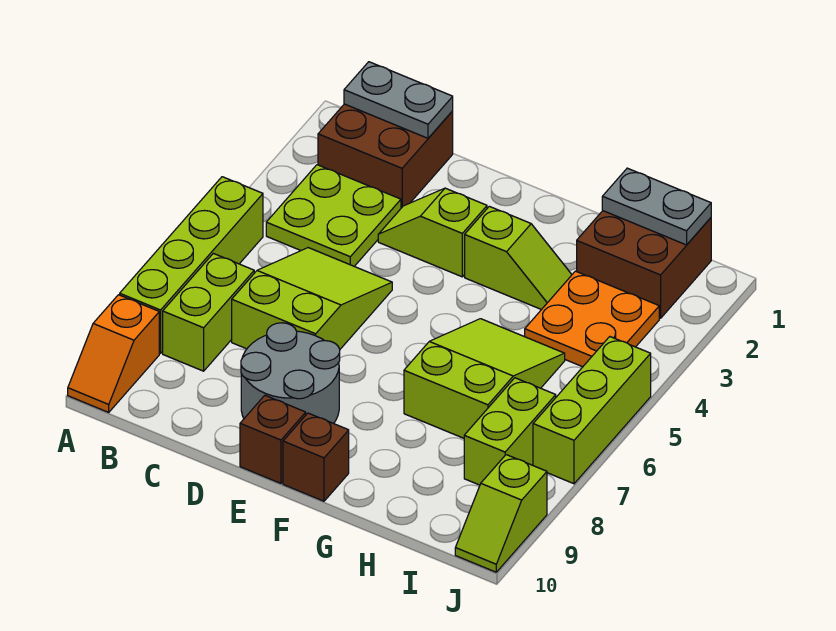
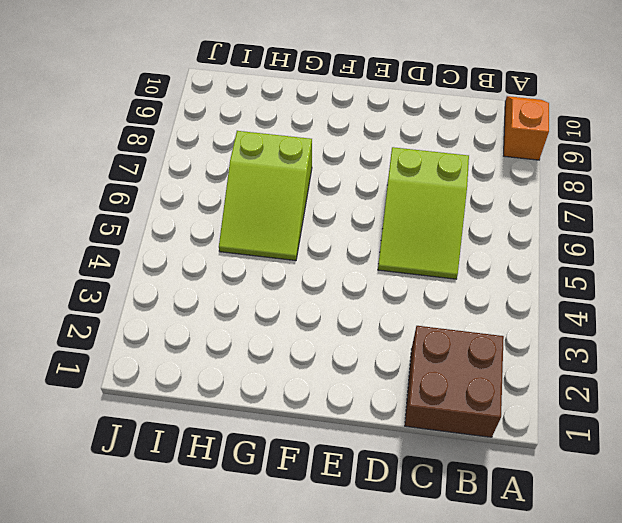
none -> lime brick A5:A8 level 1
none -> lime plate B3:C4 level 1
none -> lime brick B7:B8 level 1

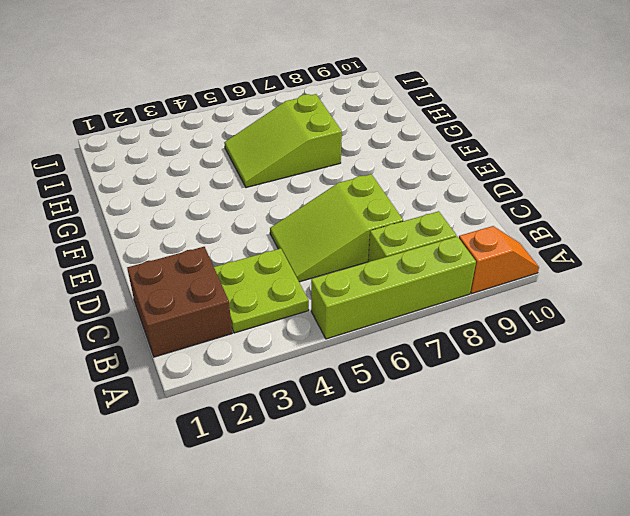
none -> lime slope D3:E3 level 1 top E
none -> grey round brick D8:E9 level 1
none -> brown brick E10 level 1

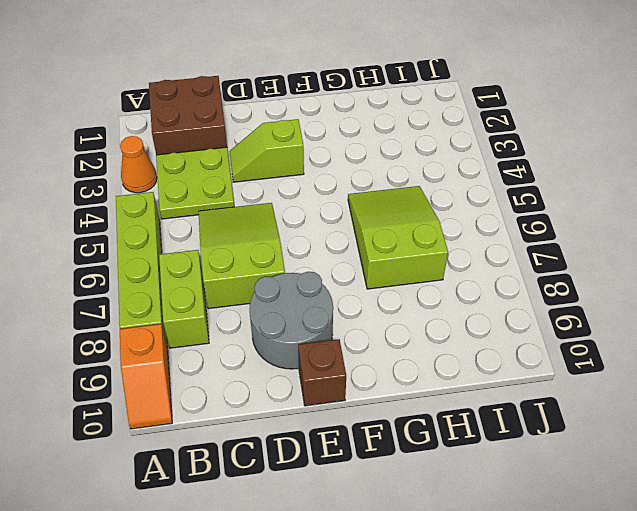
orange cone A3 level 1 -> none
none -> lime slope F3:G3 level 1 top F
none -> brown brick F10 level 1
none -> brown brick H1:I2 level 1

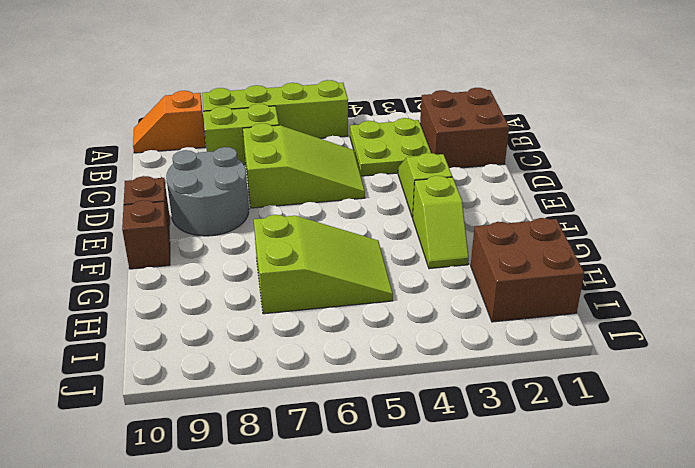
none -> orange plate H3:I4 level 1
none -> lime brick I7:I8 level 1
none -> lime brick J5:J7 level 1

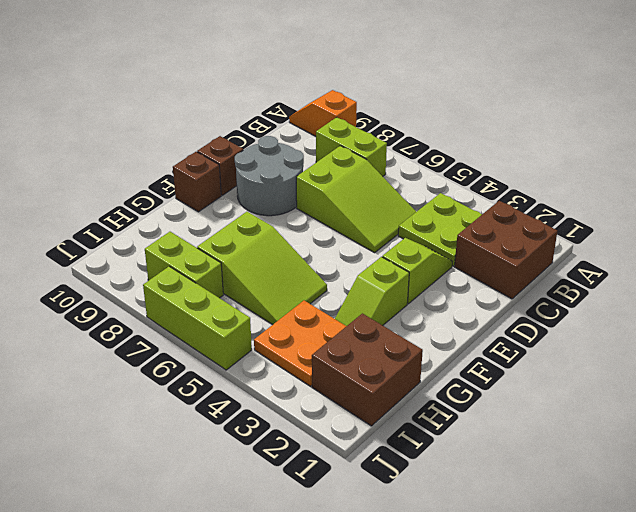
none -> lime brick A5:A8 level 1
none -> lime slope J9:J10 level 1 top 9
none -> grey plate B1:C1 level 2

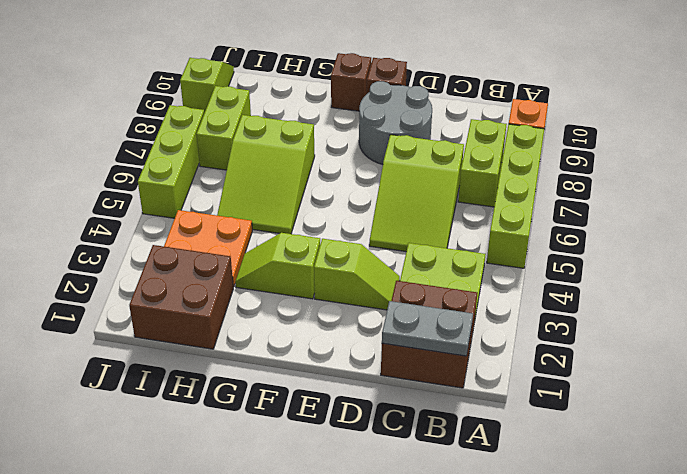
none -> grey plate H1:I1 level 2

